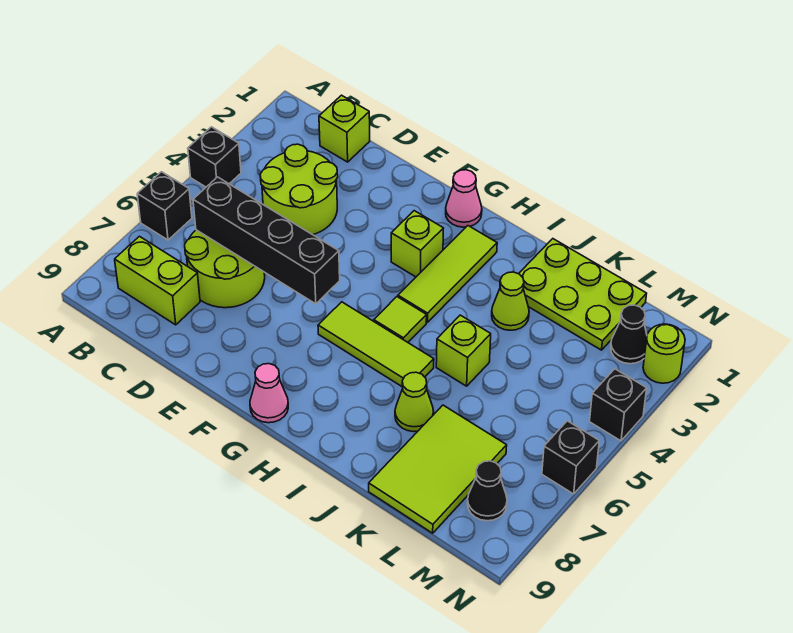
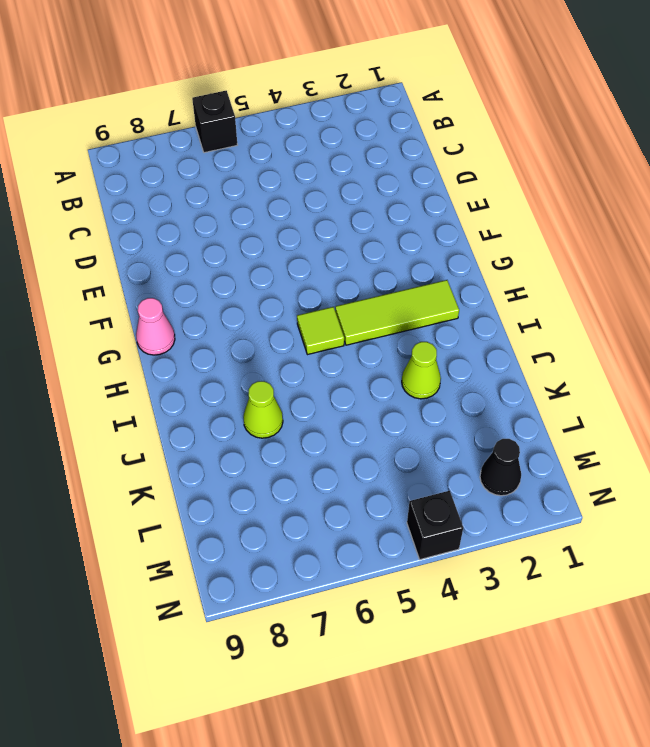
none -> black brick A4 level 1
none -> lime brick B8:C8 level 1
none -> lime brick C1 level 1

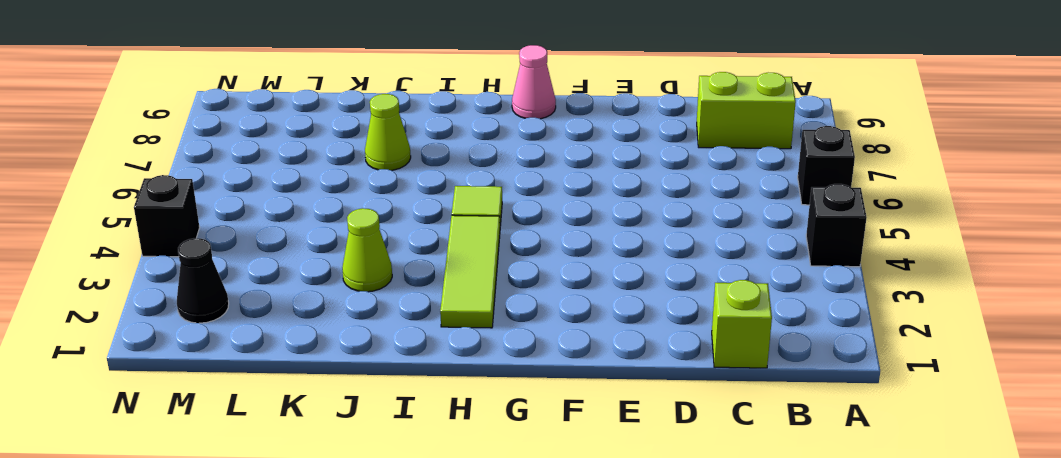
none -> lime round brick C3:D4 level 1
none -> lime round brick C6:D7 level 1
none -> pink cone G1 level 1

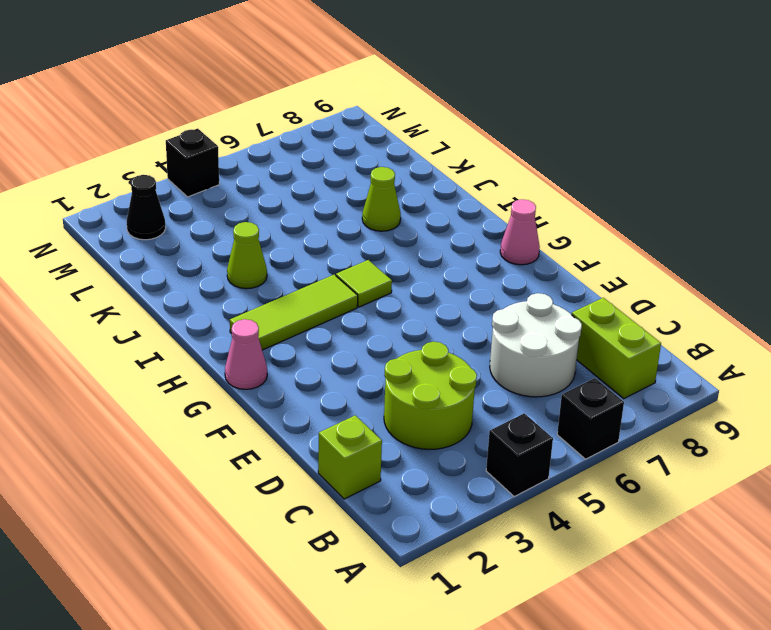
white round brick C6:D7 level 1 -> lime round brick C6:D7 level 1
none -> lime brick G3 level 1
none -> lime tile G6:I6 level 1
none -> lime plate J1:L2 level 1

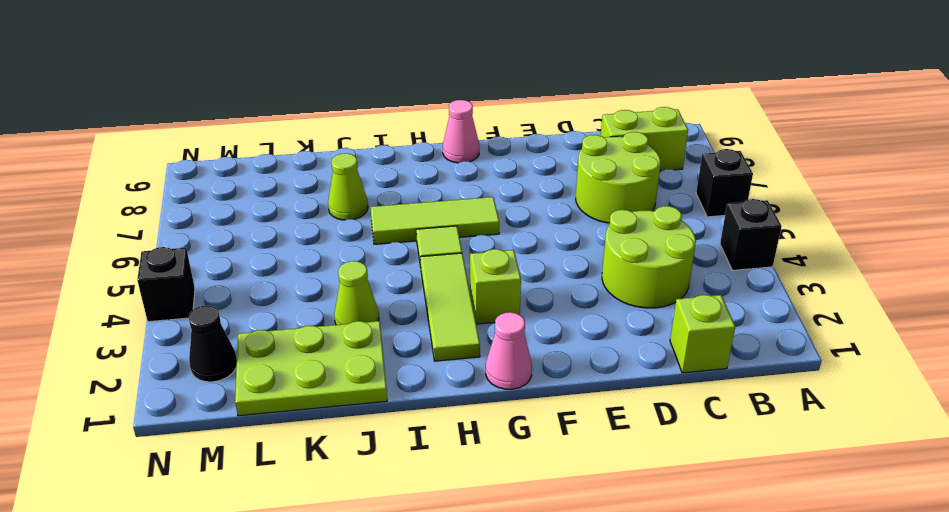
none -> lime brick J5 level 1
none -> lime tile K7:L9 level 1
none -> black cone M8 level 1

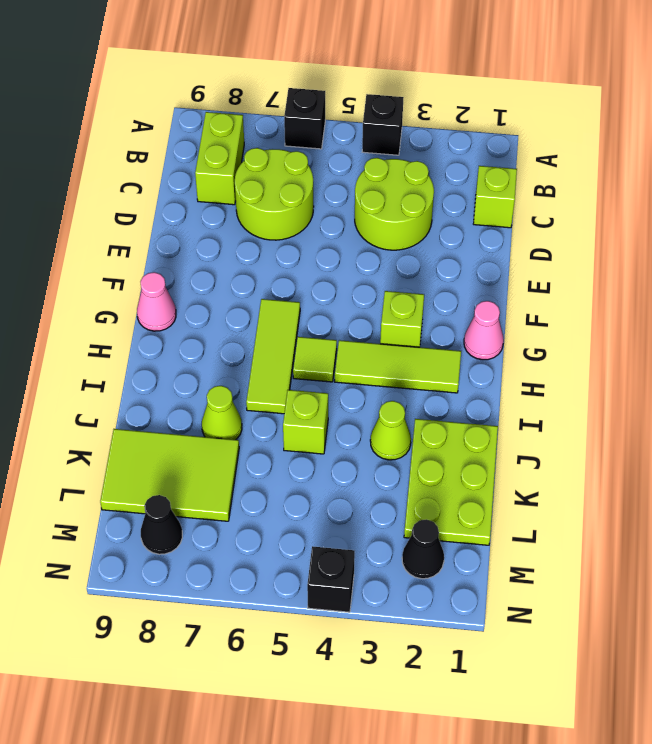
none -> lime round brick N2 level 1
none -> black brick N6 level 1
none -> black brick C6:F6 level 2

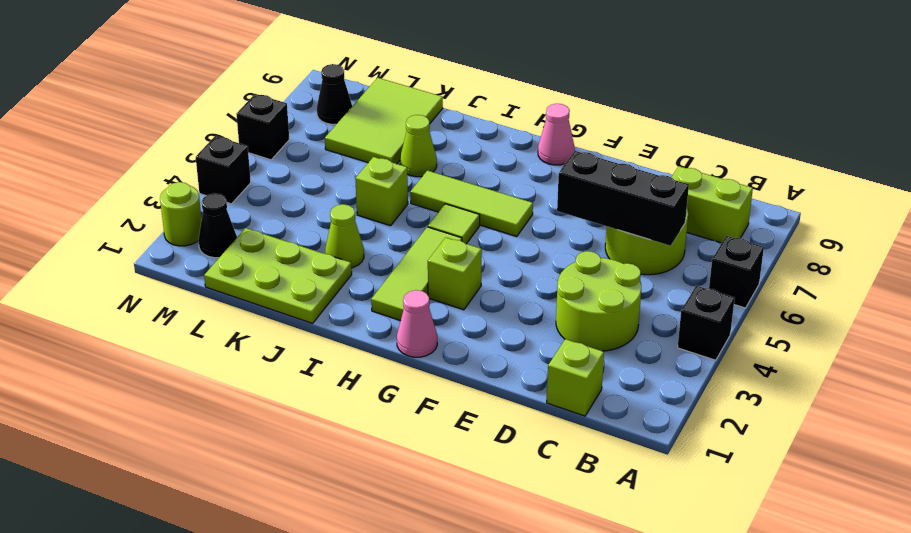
black brick C6:E6 level 2 -> black brick C6:F6 level 2

